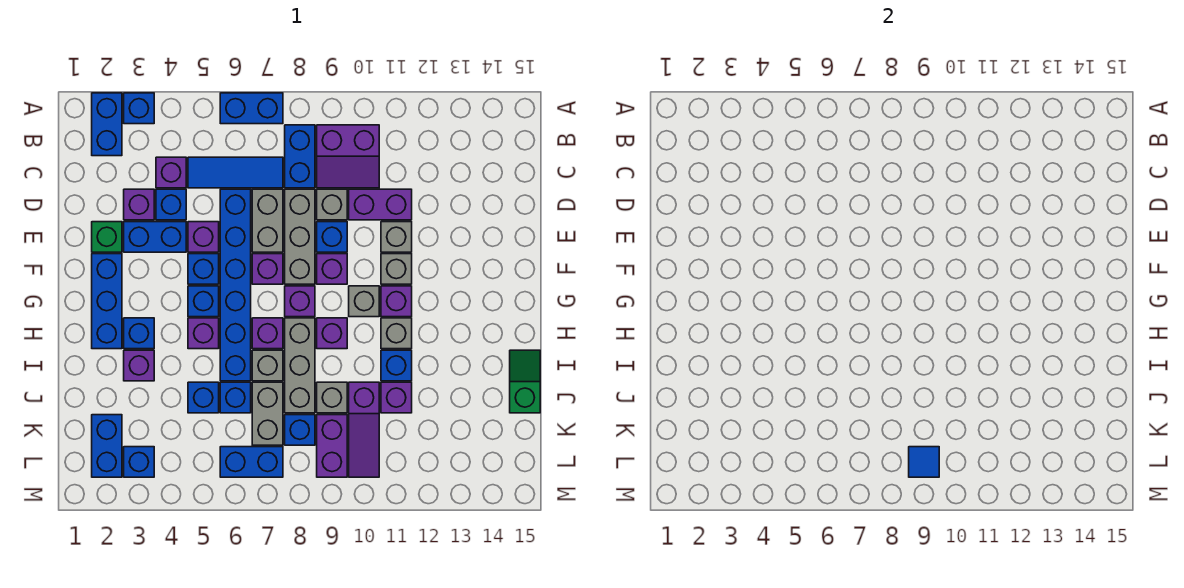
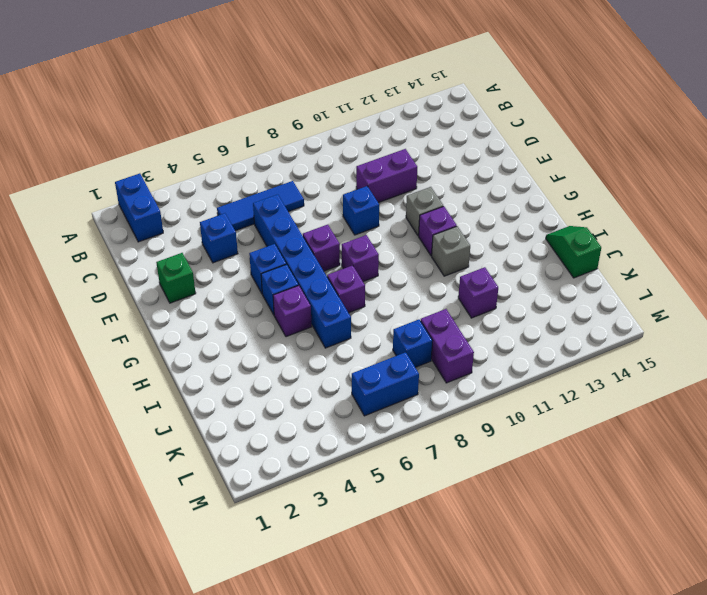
none -> blue brick A3 level 1
none -> blue brick A6:A7 level 1
none -> blue brick B8:C8 level 1
none -> purple slope B9:C10 level 1 top B

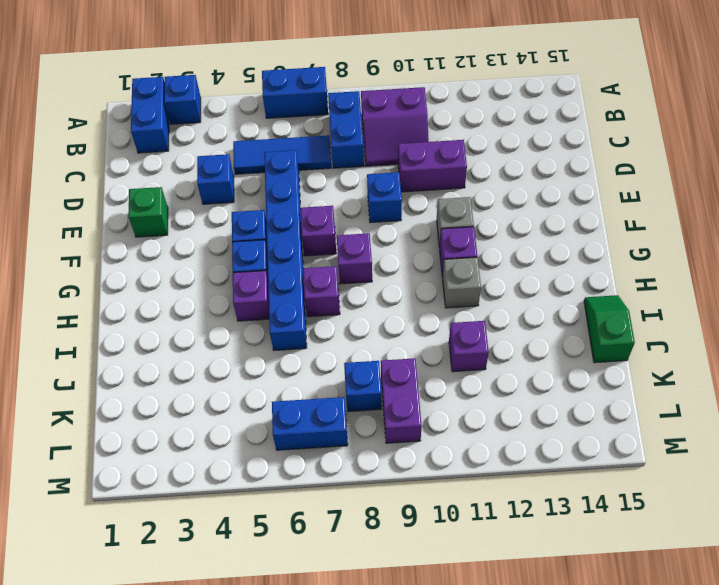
none -> purple brick C4 level 1
none -> purple brick D3 level 1
none -> grey brick D7:E7 level 1
none -> grey brick D8:F8 level 1

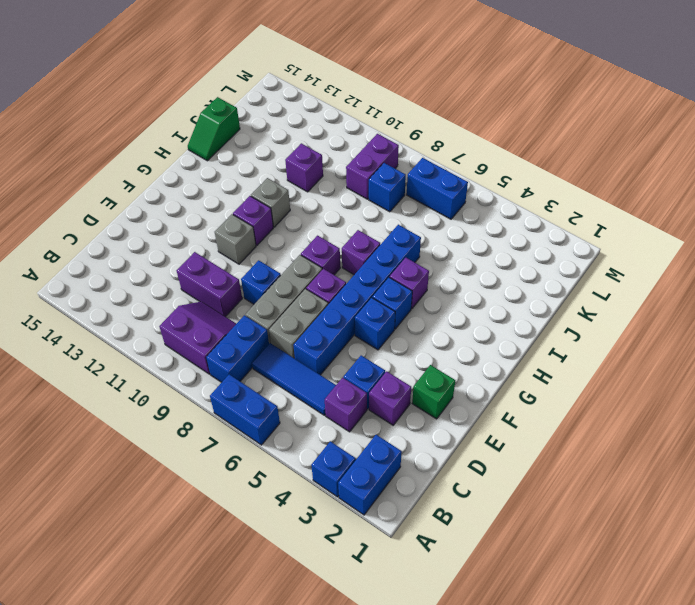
none -> grey brick D9 level 1
none -> blue brick E3:E4 level 1
none -> purple brick E5 level 1
none -> grey brick E11 level 1

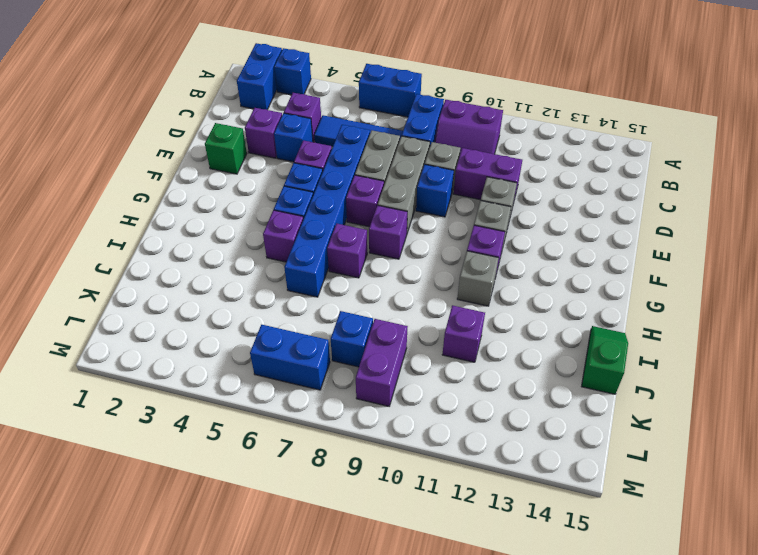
none -> blue brick E3:E4 level 1
none -> blue brick F2:H2 level 1
none -> purple brick F9 level 1
none -> grey brick G10 level 1

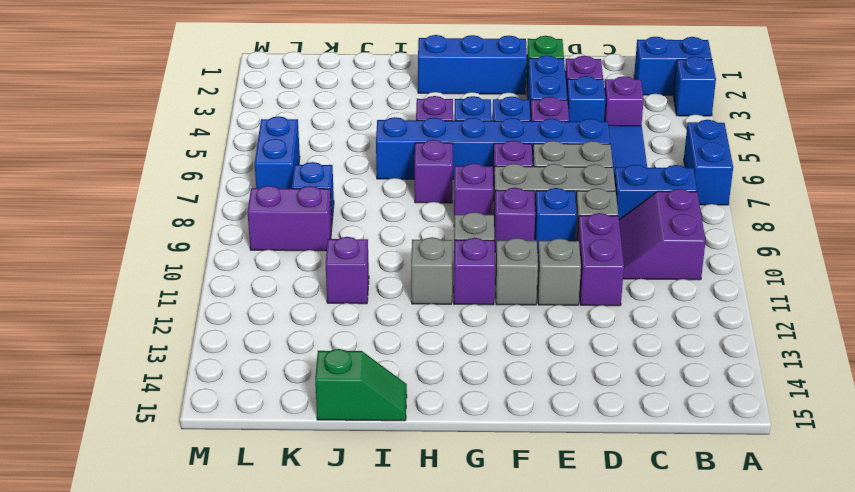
none -> blue brick H3 level 1
none -> grey brick H8:J8 level 1
none -> purple brick H9 level 1
none -> purple brick I3 level 1

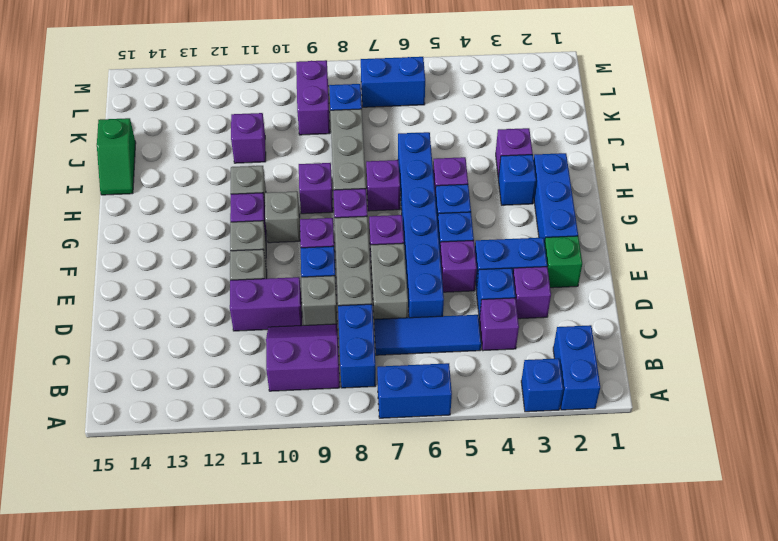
none -> grey brick I7 level 1
none -> blue brick I11 level 1
none -> blue brick J5 level 1
none -> blue brick J6 level 1

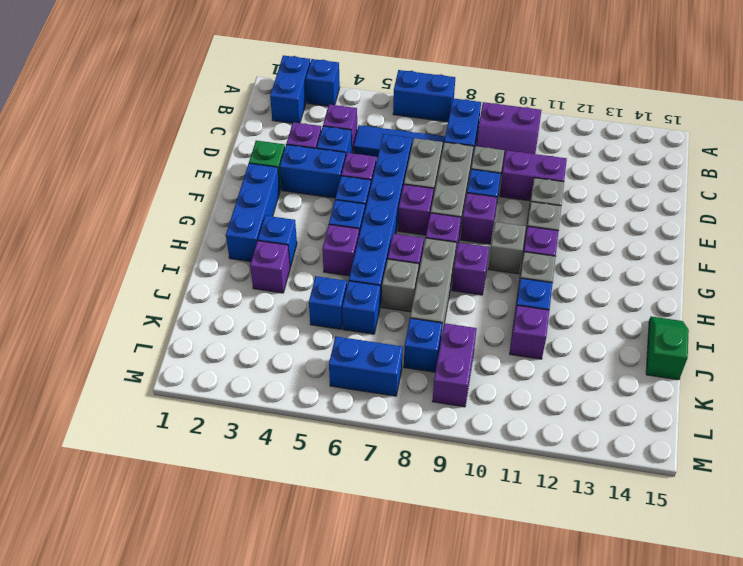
none -> grey brick J7:K7 level 1
none -> grey brick J9 level 1
none -> purple slope J10:L10 level 1 top J
none -> blue brick K2:L2 level 1

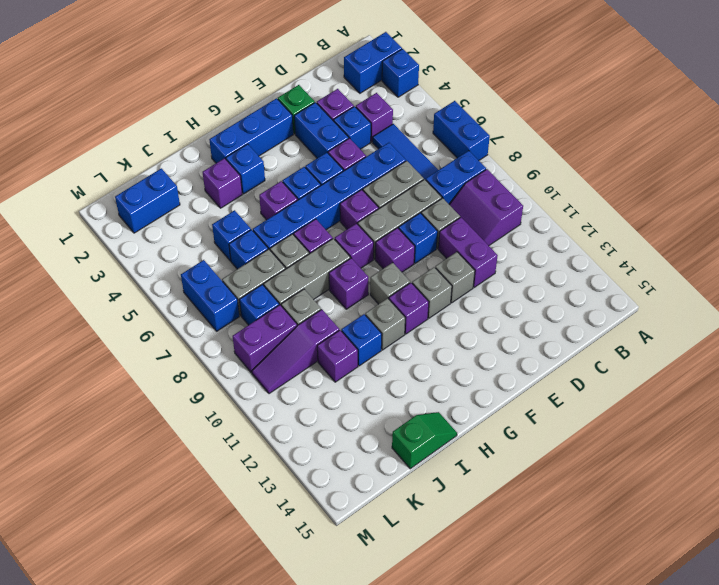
none -> blue brick L3 level 1
none -> blue tile L9 level 2

